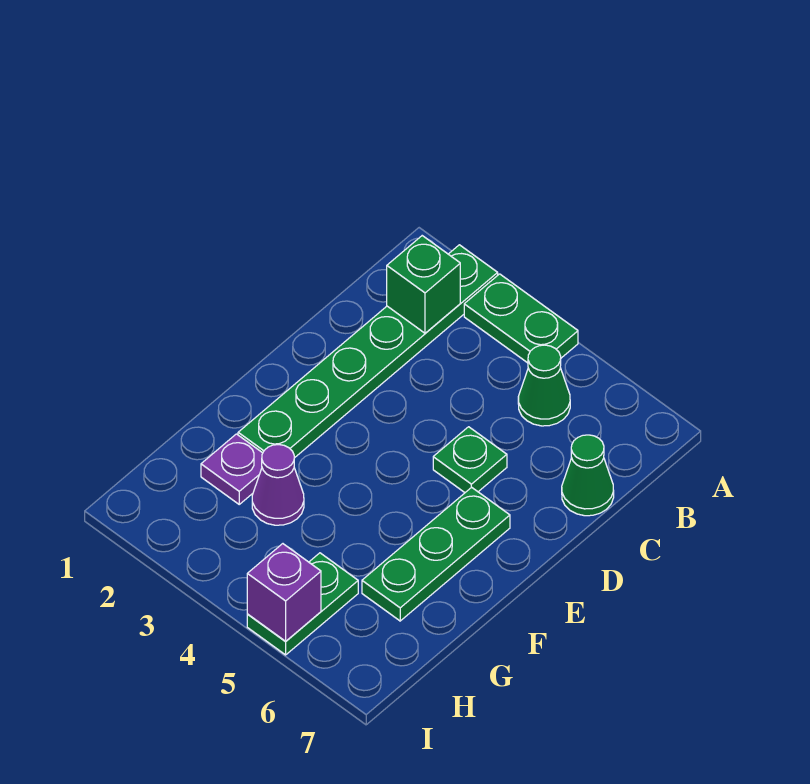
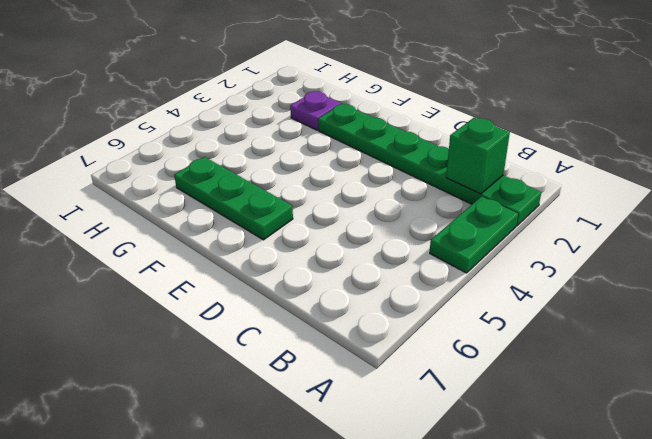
none -> green cone B5 level 1
none -> green cone C7 level 1

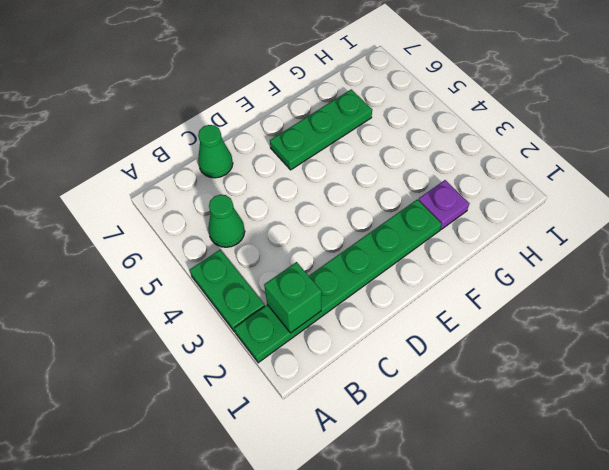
none -> green plate D5 level 1
none -> purple cone G3 level 1

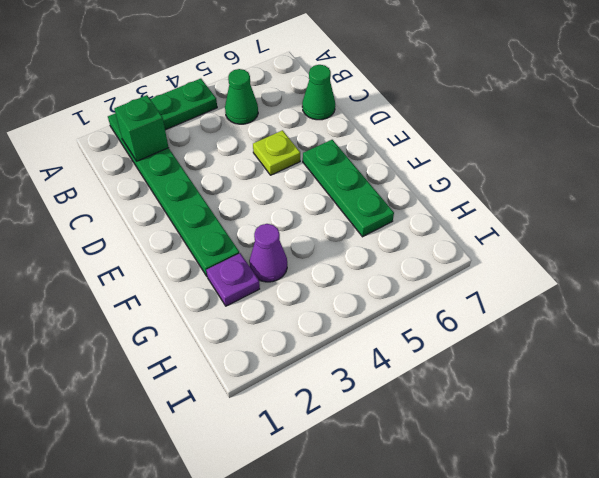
lime plate D5 level 1 -> green plate D5 level 1
none -> green plate H5:I5 level 1
none -> purple brick I5 level 2

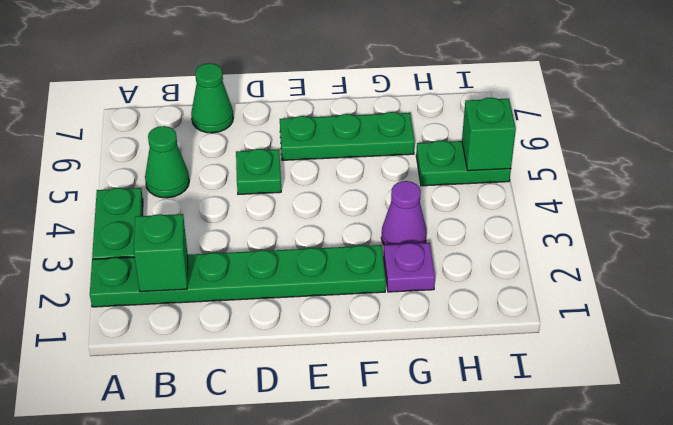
green brick I5 level 2 -> purple brick I5 level 2

